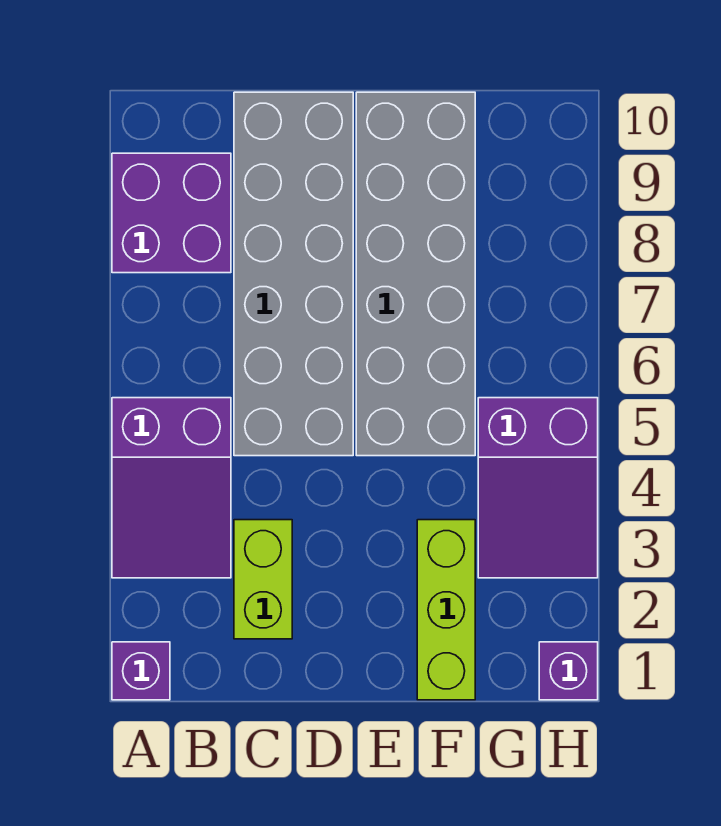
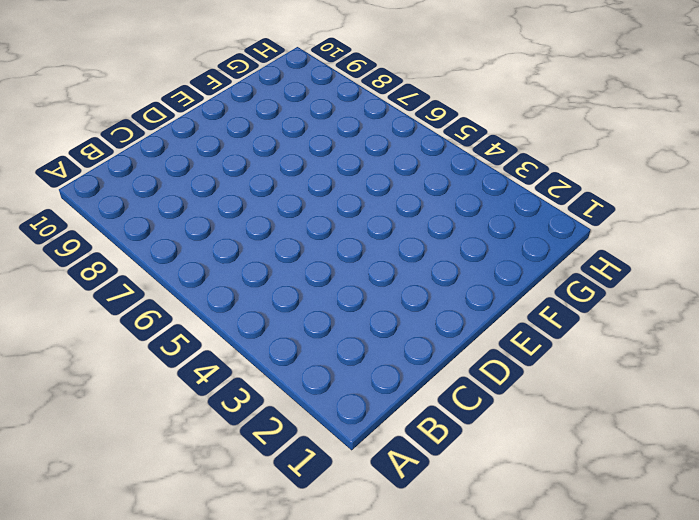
none -> purple brick A1 level 1
none -> purple slope A3:B5 level 1 top 5

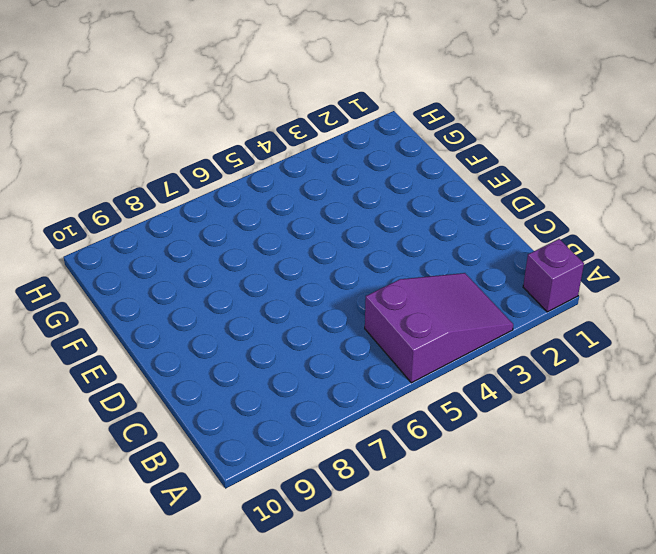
none -> purple brick A8:B9 level 1
none -> lime brick C2:C3 level 1

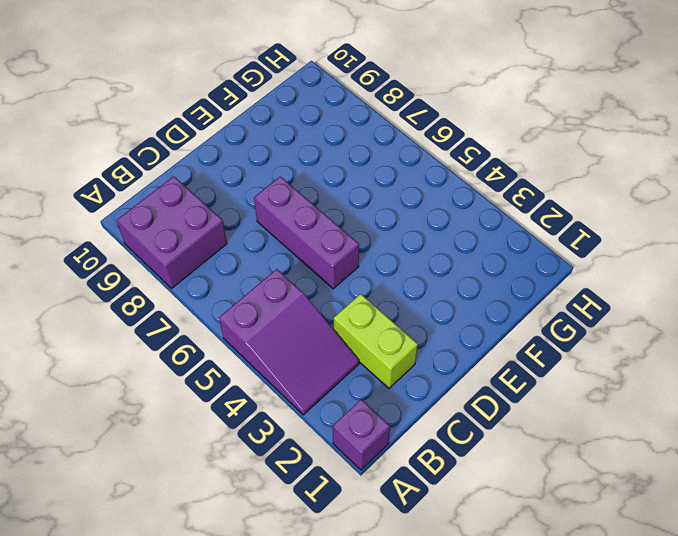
purple brick D5:D7 level 1 -> grey brick C5:D10 level 1
none -> grey brick E5:F10 level 1
none -> lime brick F1:F3 level 1

